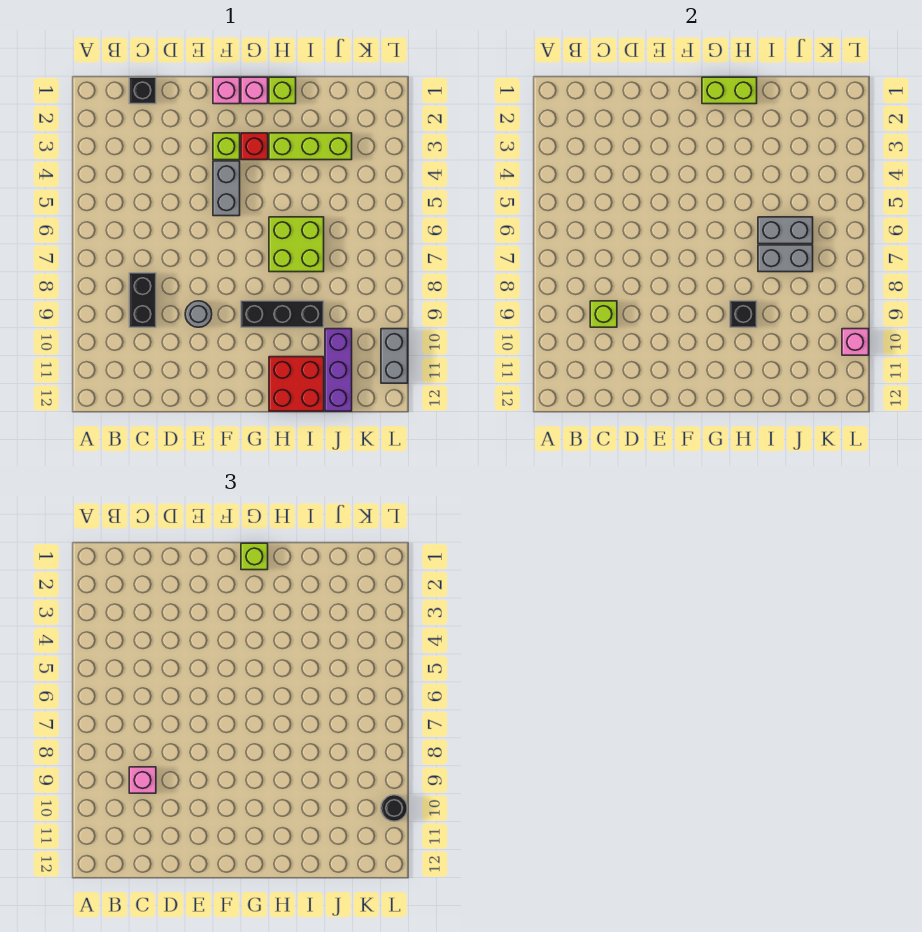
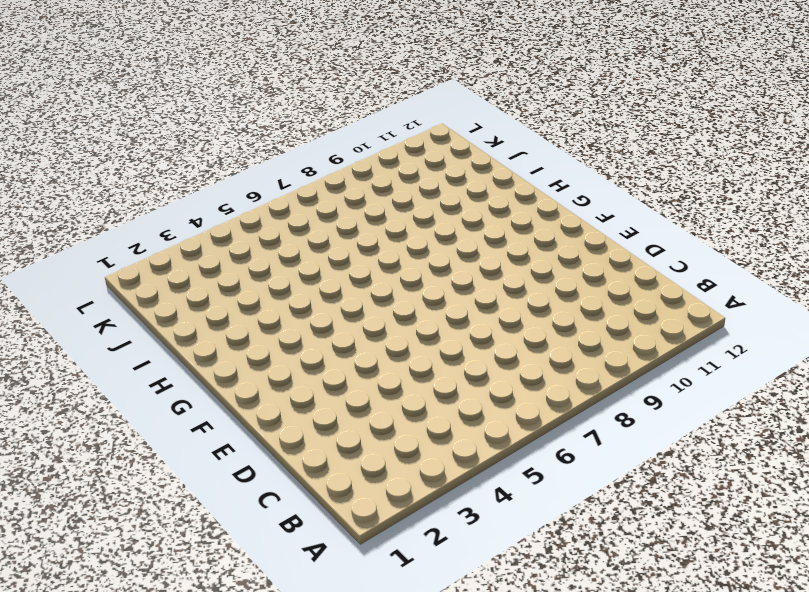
none -> black brick C1 level 1
none -> black brick C8:C9 level 1
none -> grey round brick E9 level 1

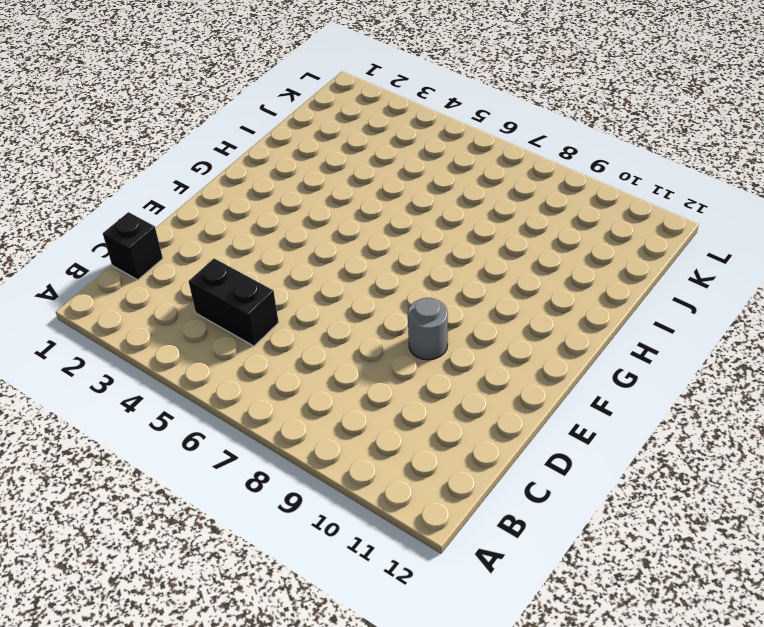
black brick C4:C5 level 1 -> black brick C8:C9 level 1
none -> pink brick F1 level 1
none -> lime brick F3 level 1
none -> grey brick F4:F5 level 1

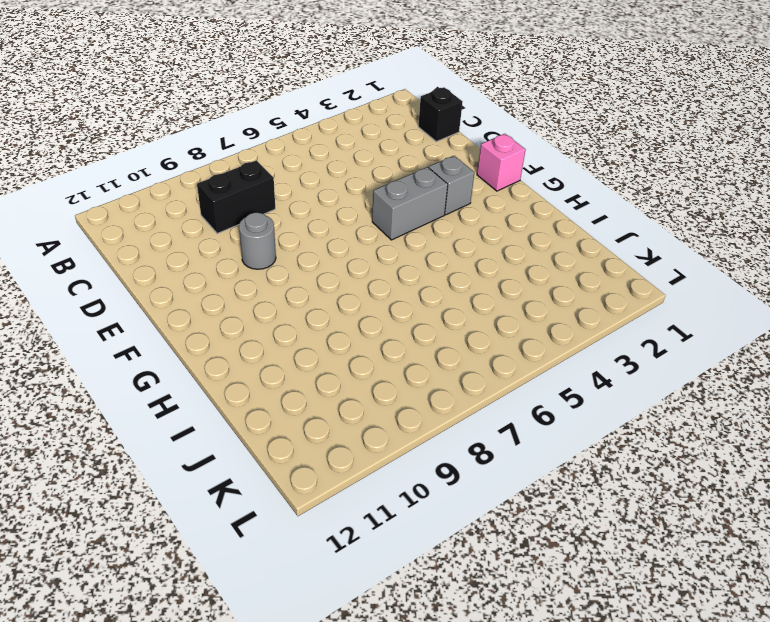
grey brick F3 level 1 -> lime brick F3 level 1
none -> pink brick G1 level 1
none -> red brick G3 level 1
none -> black brick G9:I9 level 1

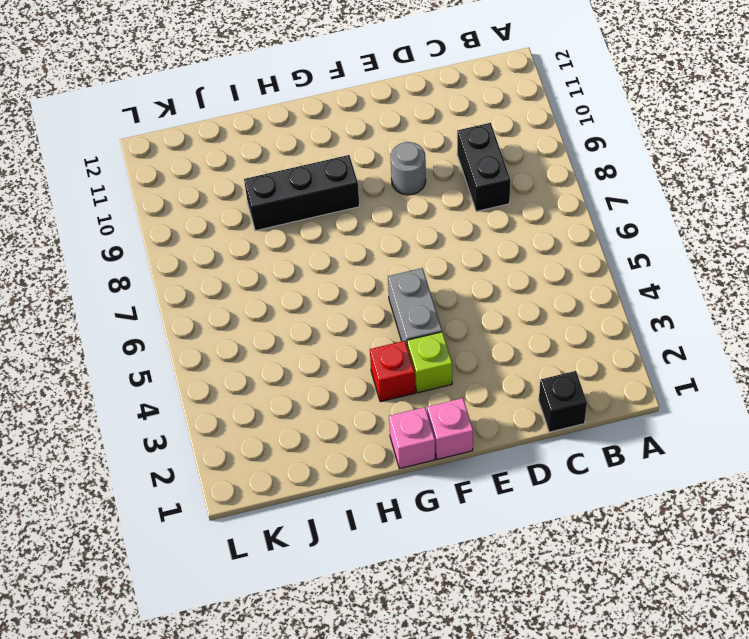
none -> lime brick H1 level 1
none -> lime brick H3:J3 level 1
none -> lime brick H6:I7 level 1

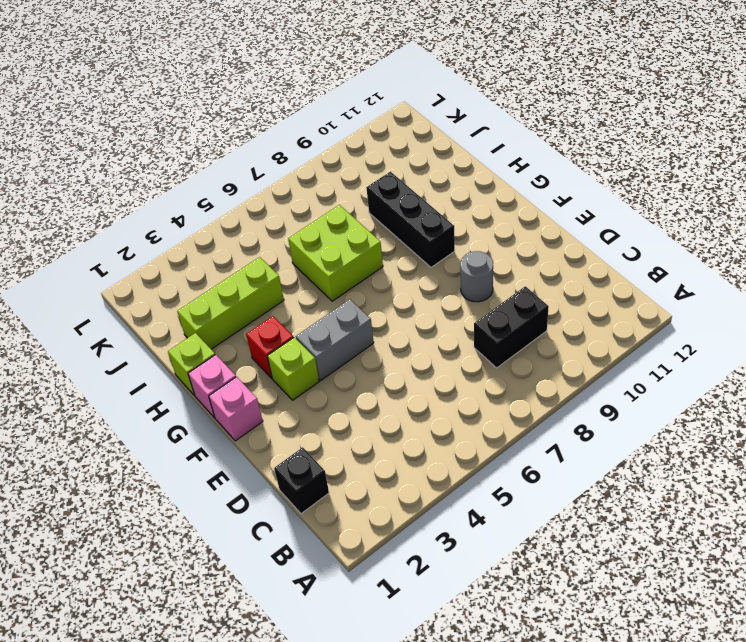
lime brick I2:I4 level 1 -> lime brick H3:J3 level 1
none -> red brick H11:I12 level 1
none -> purple brick J10:J12 level 1
none -> grey brick L10:L11 level 1

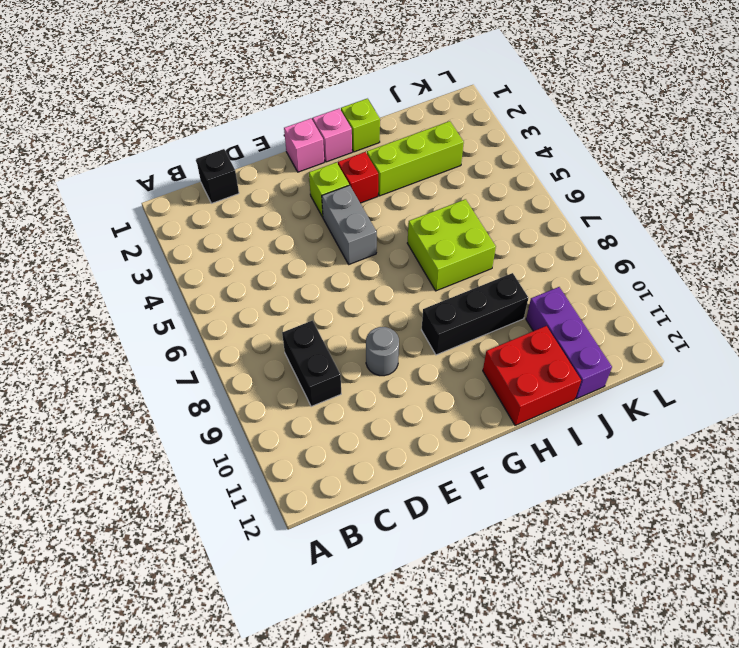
none -> grey brick L10:L11 level 1
none -> lime brick C9 level 2
none -> lime brick G1:H1 level 2

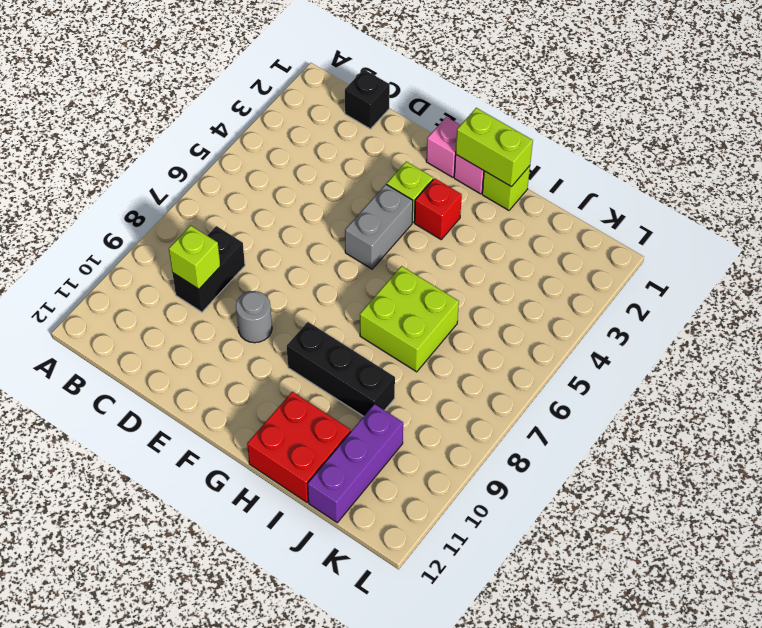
none -> lime brick H3:J3 level 1
none -> grey brick L10:L11 level 1
none -> black brick H9 level 2

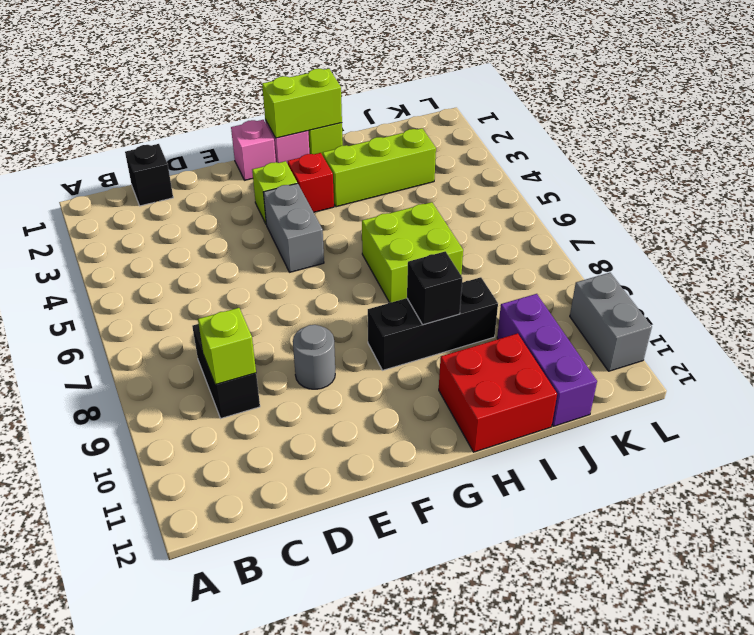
none -> grey brick I6:J6 level 2
none -> grey brick I7:J7 level 2
none -> pink brick L10 level 2

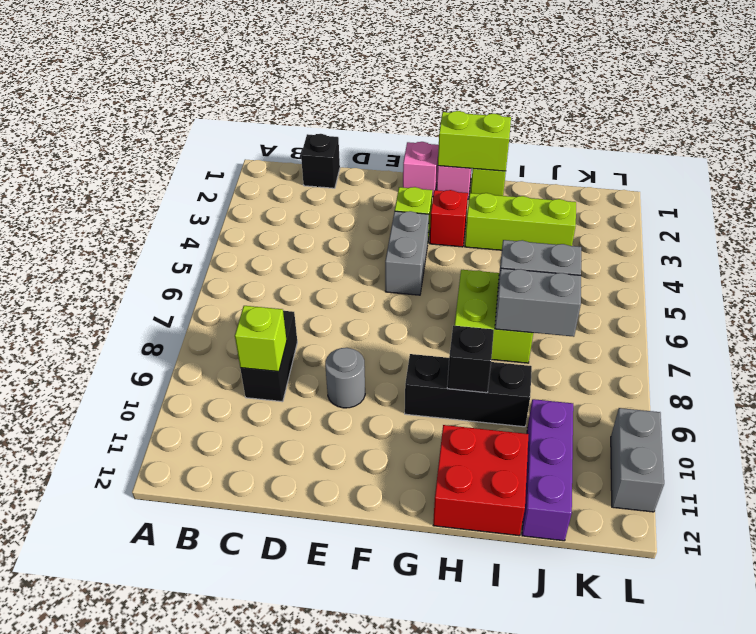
none -> pink brick L10 level 2
none -> pink brick C9 level 3
none -> lime brick G1 level 3

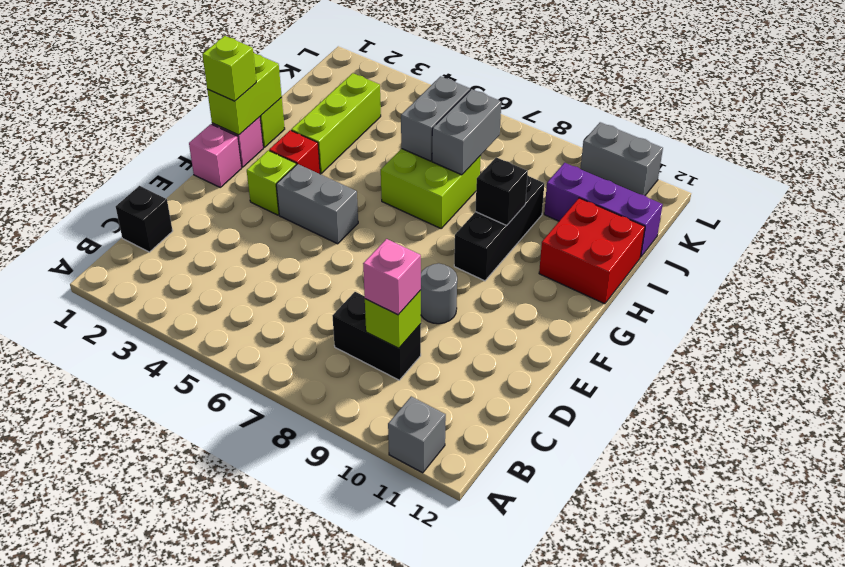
grey brick A11 level 1 -> none
none -> pink brick L10 level 2
none -> black round brick L10 level 3

